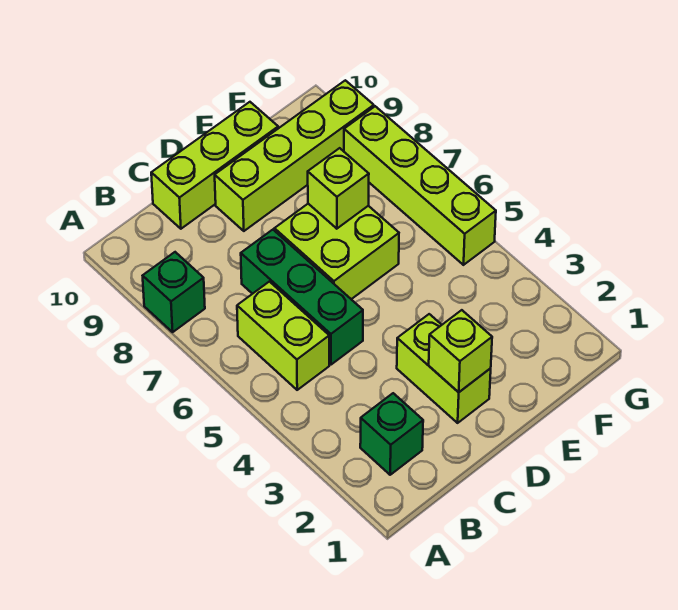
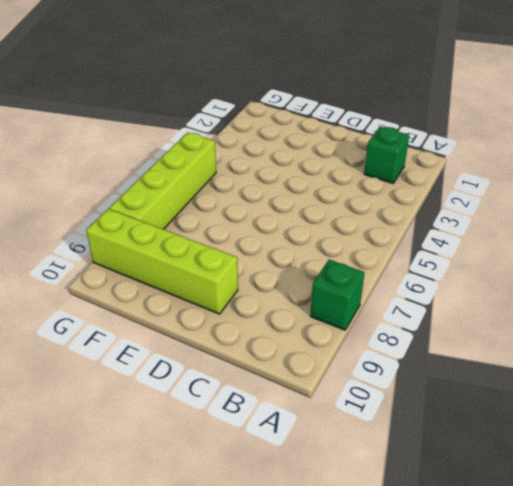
none -> lime brick B5:B6 level 1
none -> green brick C5:C7 level 1

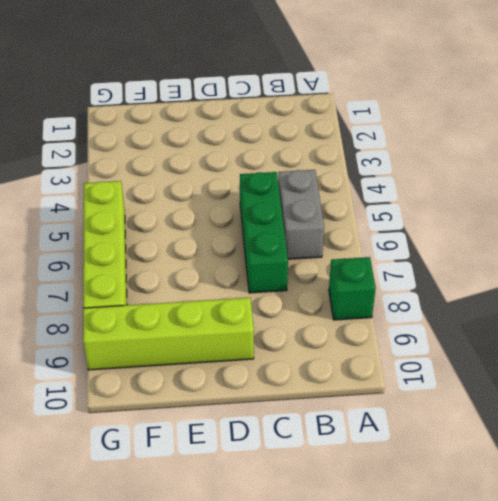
grey brick B5:B6 level 1 -> lime brick B5:B6 level 1
none -> green brick B2 level 1
none -> lime brick C10:E10 level 1

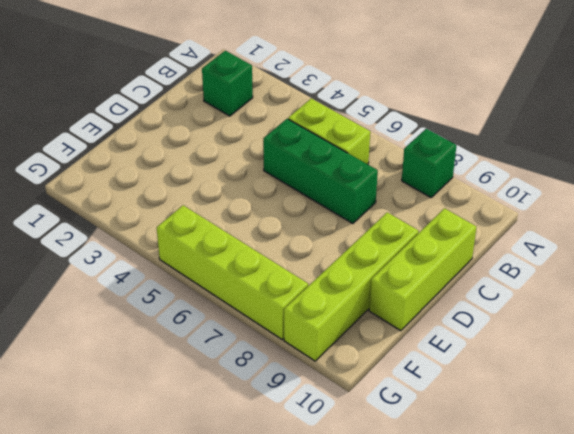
none -> lime brick D2:D3 level 1
none -> lime brick D6:E7 level 1

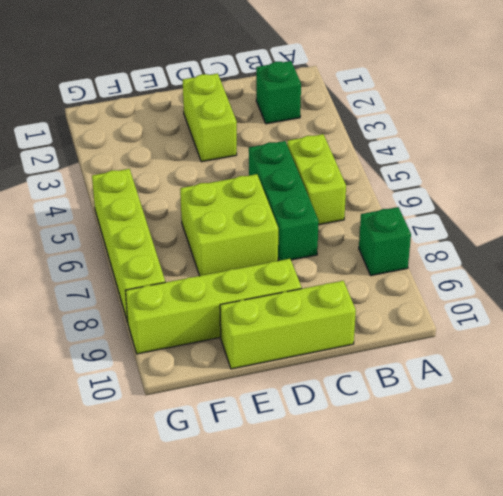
none -> lime brick D2 level 2
none -> lime brick E7 level 2

